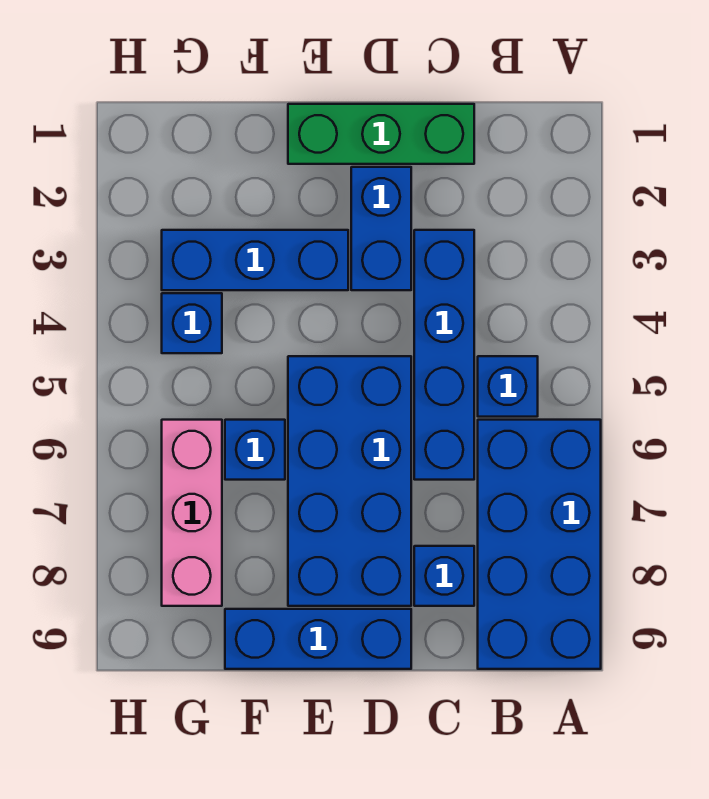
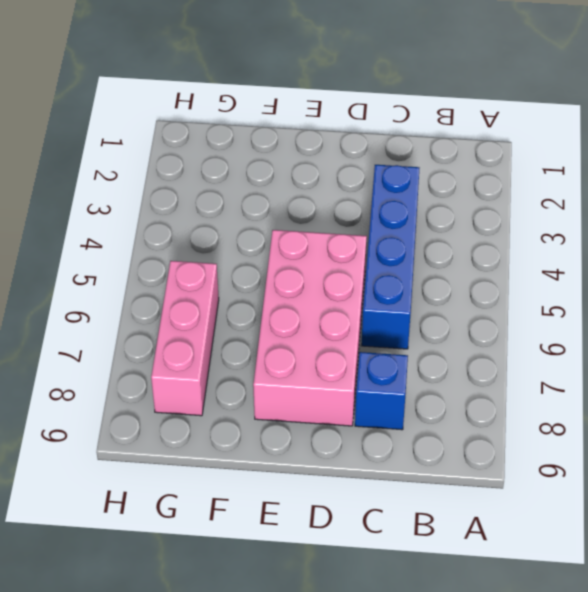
pink brick D5:E8 level 1 -> blue brick D5:E8 level 1
none -> blue brick A6:B9 level 1
none -> blue brick B5 level 1
none -> green brick C1:E1 level 1

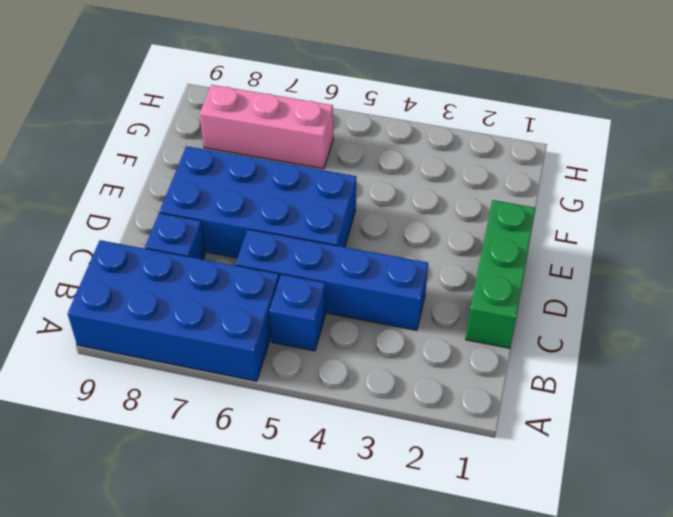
none -> blue brick D2:D3 level 1
none -> blue brick D9:F9 level 1
none -> blue brick E3:G3 level 1

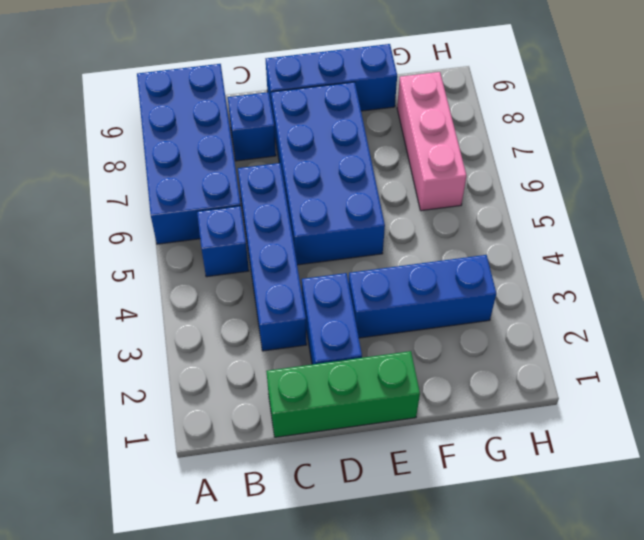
none -> blue brick F6 level 1
none -> blue brick G4 level 1

